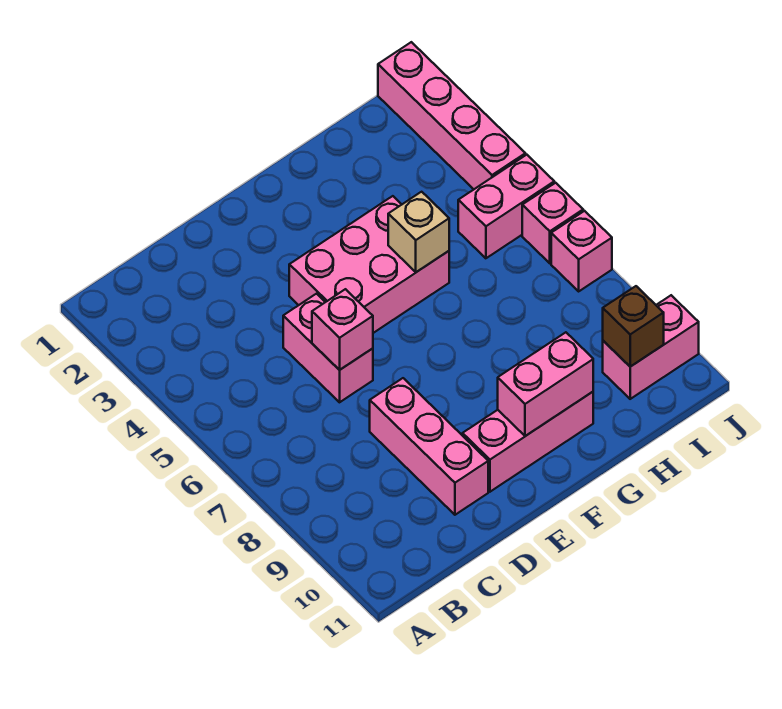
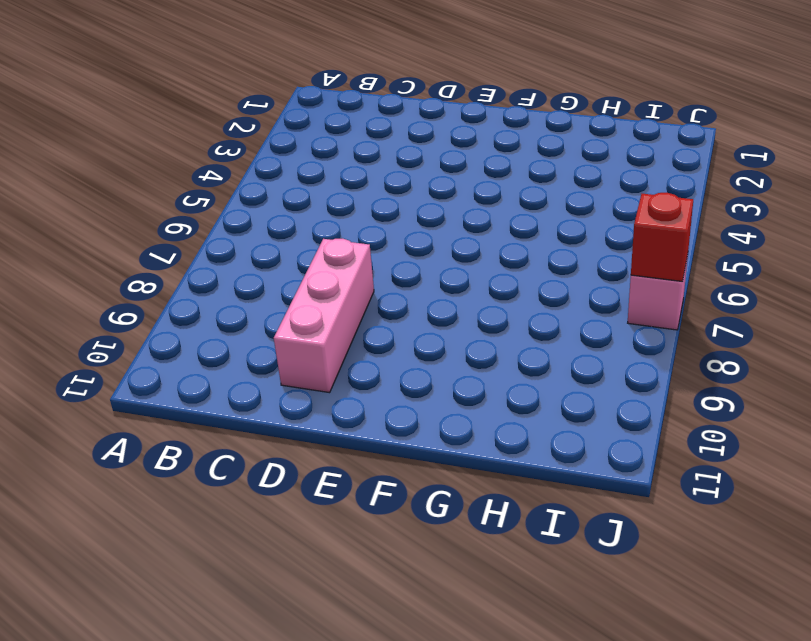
red brick J7 level 2 -> none
none -> pink brick D5:D6 level 1
none -> pink brick E4:G5 level 1
none -> pink brick E10:G10 level 1

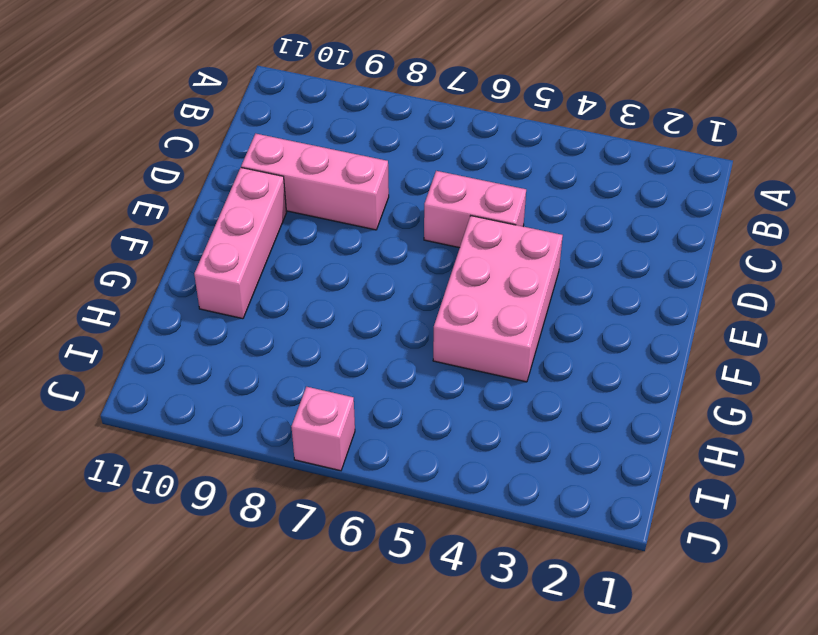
none -> pink brick I5:J5 level 1
none -> pink brick I10:J10 level 1
none -> pink brick J1:J4 level 1

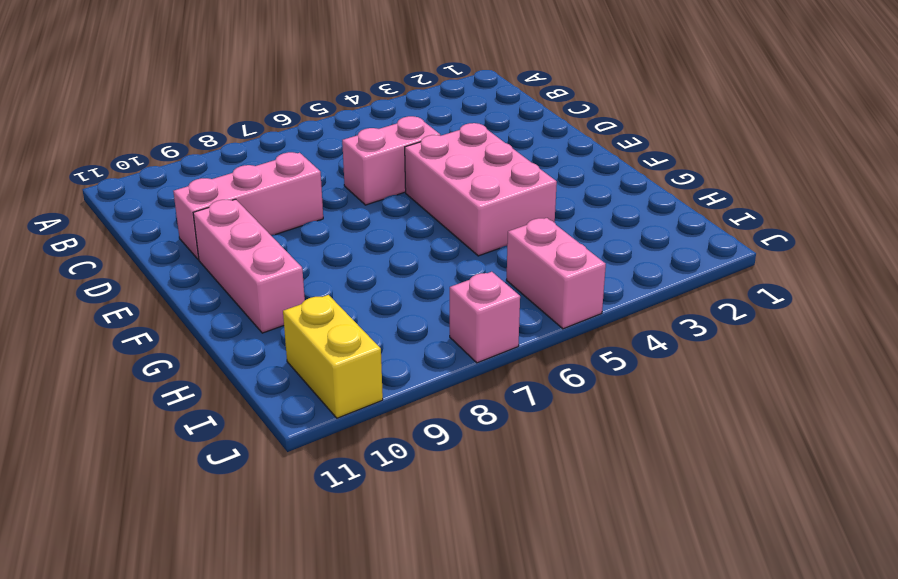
yellow brick I10:J10 level 1 -> pink brick I10:J10 level 1
none -> pink brick J1:J4 level 1
none -> pink brick J6 level 1
none -> pink brick D6 level 2

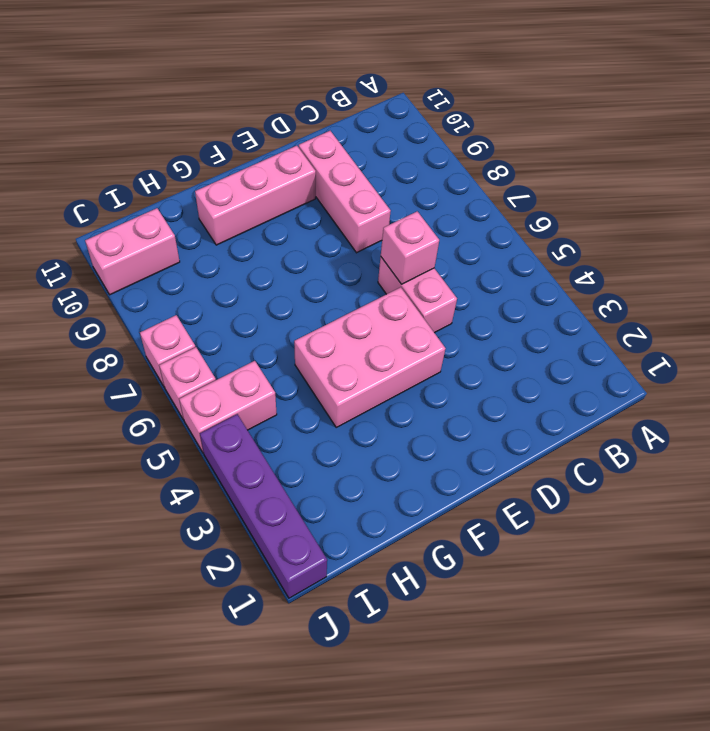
purple brick J1:J4 level 1 -> pink brick J1:J4 level 1
none -> pink brick F10:G10 level 2
none -> tan brick G5 level 2
none -> brown brick I10 level 2

